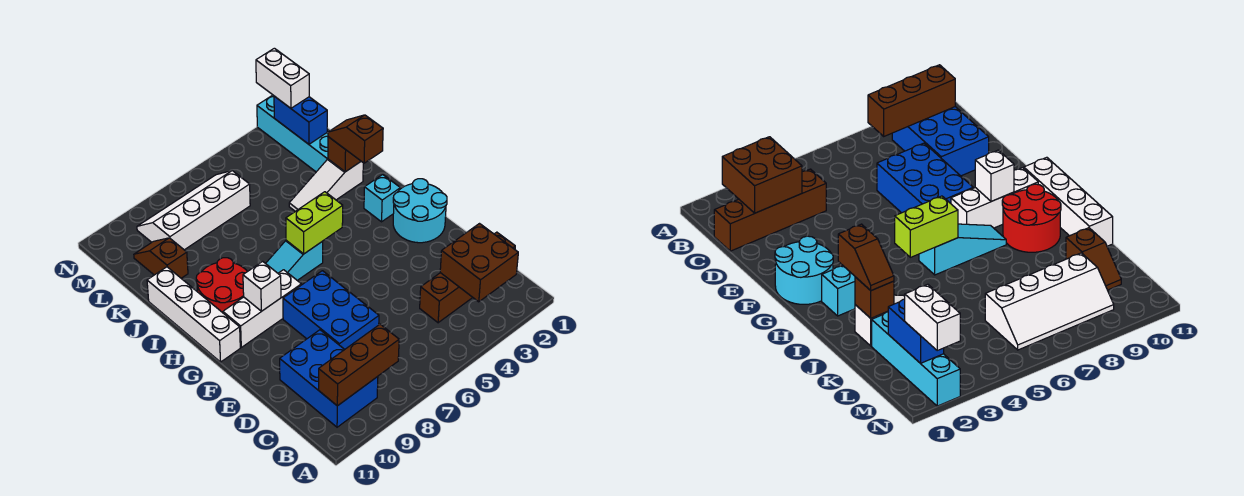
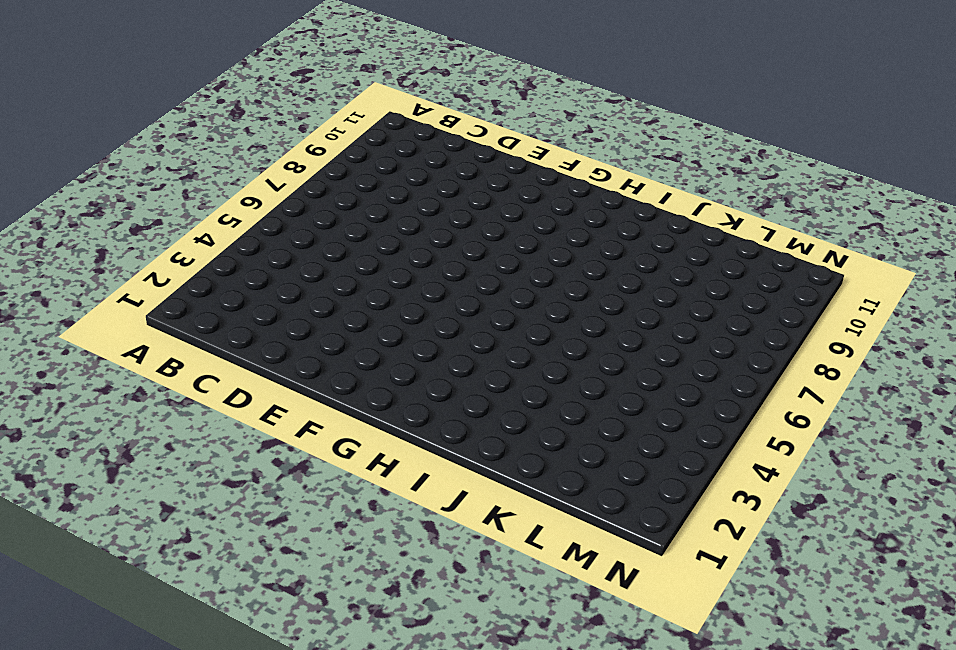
none -> blue brick B9:D10 level 1
none -> brown brick C1:C4 level 1
none -> blue brick D7:F8 level 1

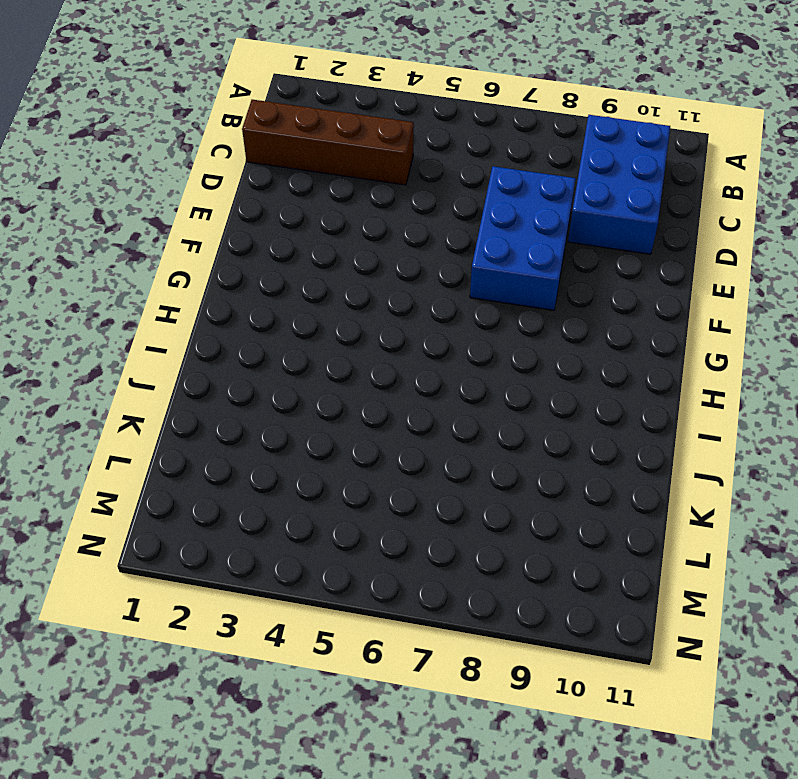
none -> cyan round brick F1:G2 level 1
none -> white brick G8:G10 level 1
none -> white brick G11:J11 level 1

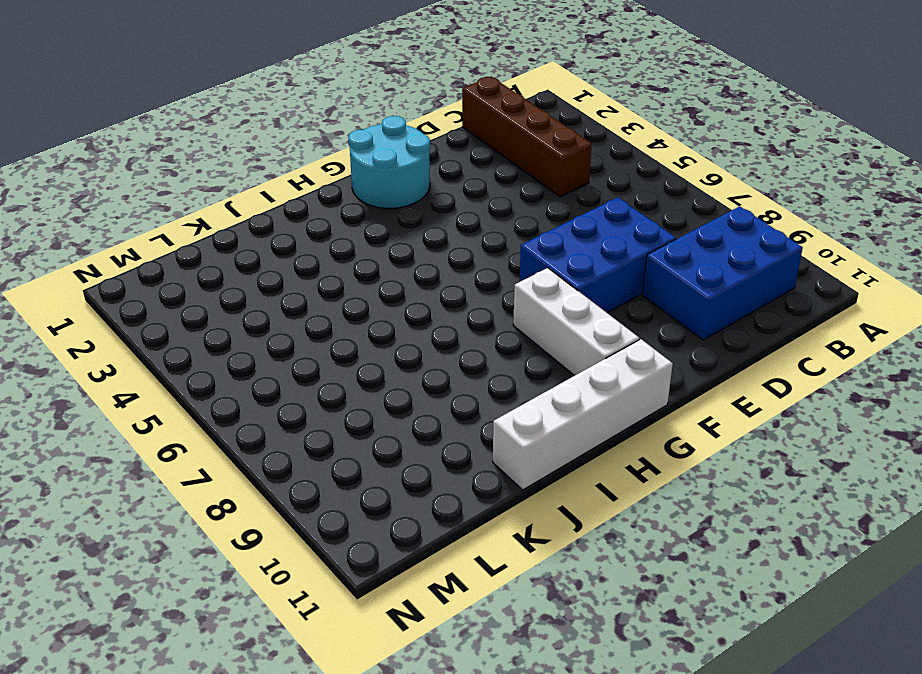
none -> cyan brick H2 level 1
none -> cyan slope H6:H8 level 1 top 6
none -> red round brick H9:I10 level 1

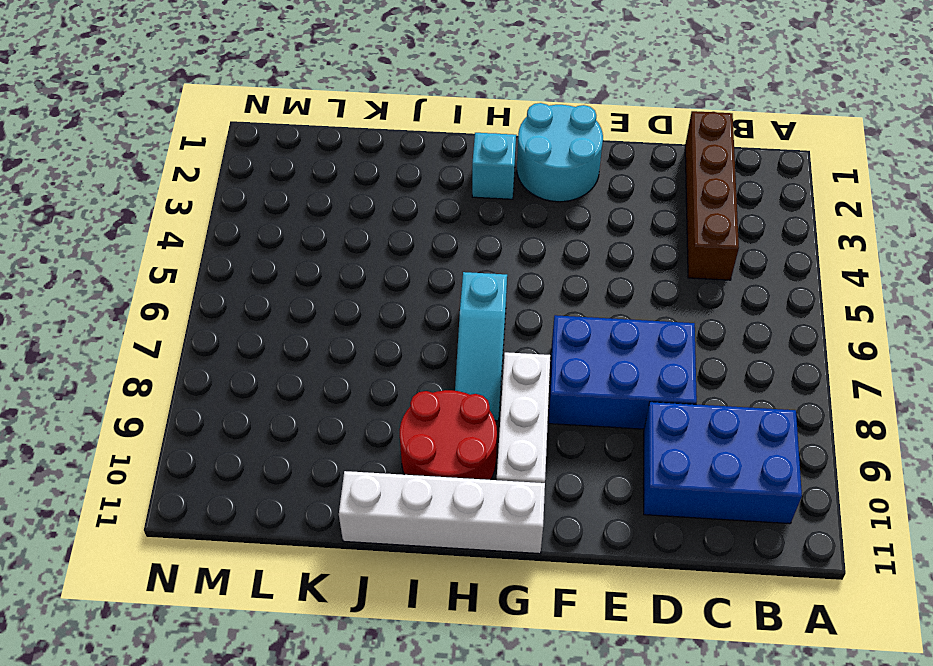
none -> white slope J2:J4 level 1 top 2
none -> cyan brick K2:N2 level 1
none -> brown slope K10:L10 level 1 top K

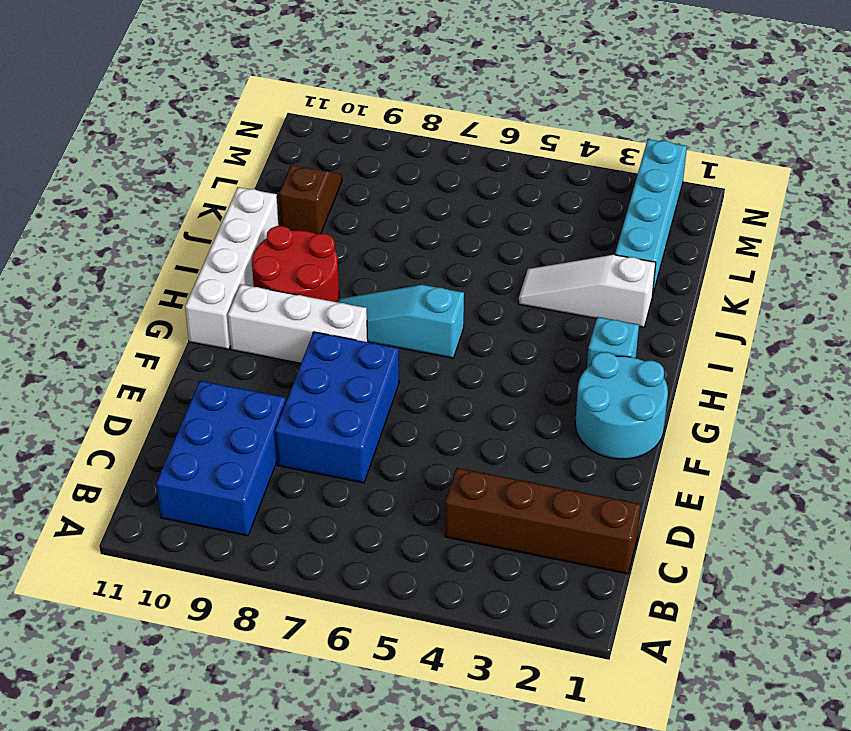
none -> white slope L6:M9 level 1 top L
none -> brown brick B2:C3 level 2
none -> brown brick B8:B10 level 2

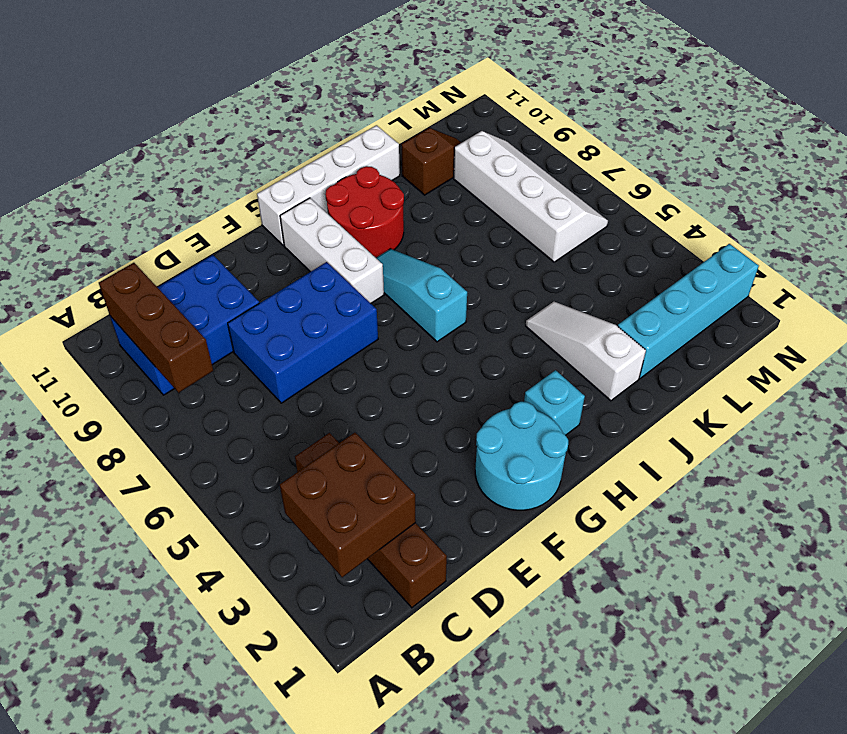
none -> white brick G9 level 2
none -> lime brick H5:H6 level 2
none -> brown brick J2 level 2

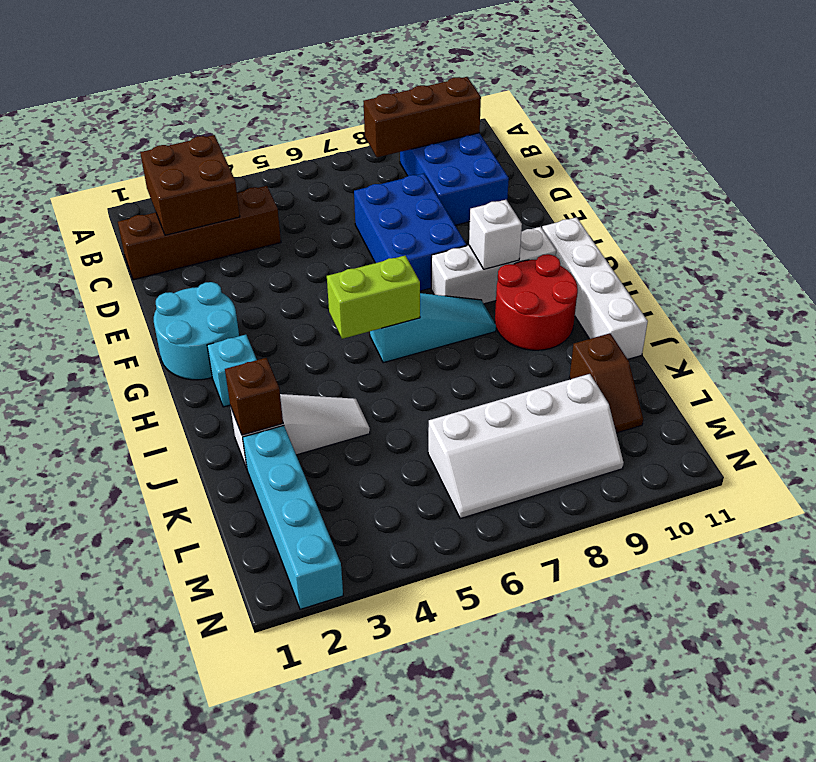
none -> blue brick L2:M2 level 2
none -> brown slope I2:J2 level 3 top I
none -> white brick M2:N2 level 3

